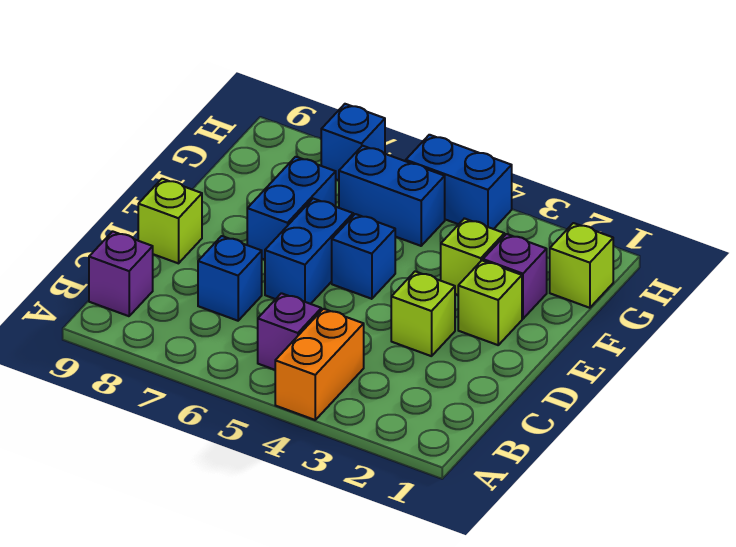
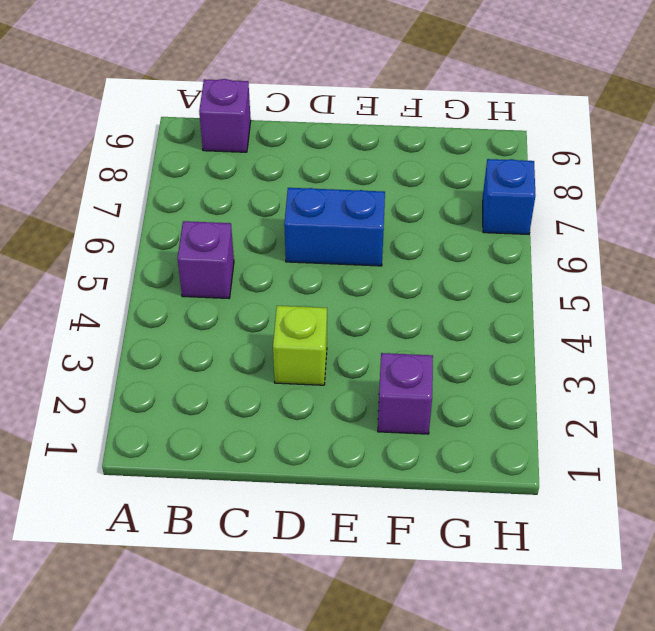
none -> orange brick A4:B4 level 1
none -> blue brick C7 level 1
none -> lime brick D9 level 1

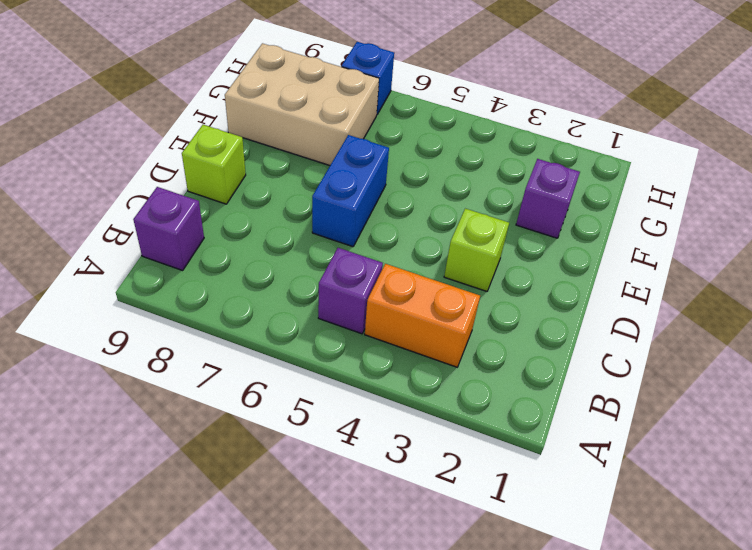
orange brick B3:B4 level 1 -> orange brick A4:B4 level 1
tan brick F7:G9 level 1 -> blue brick E7:F7 level 1
none -> blue brick C7 level 1
none -> lime brick E2 level 1
none -> blue brick E5 level 1

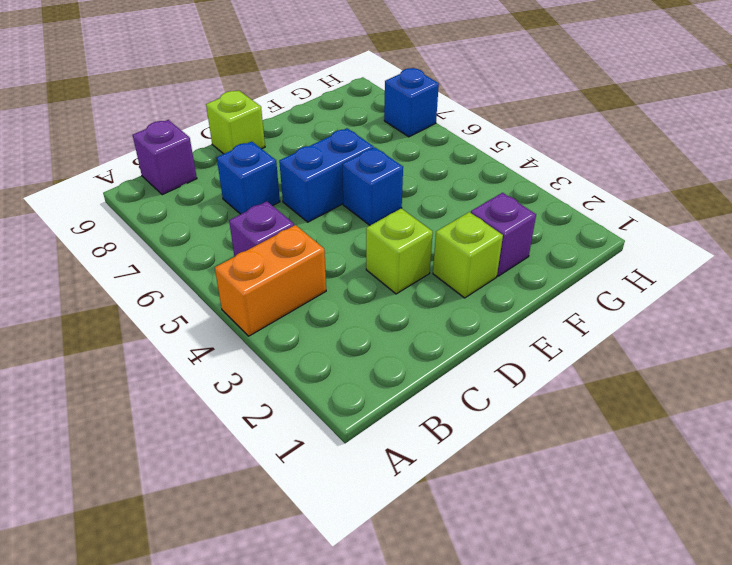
none -> blue brick E7:F7 level 1
none -> lime brick F3 level 1
none -> lime brick G1 level 1

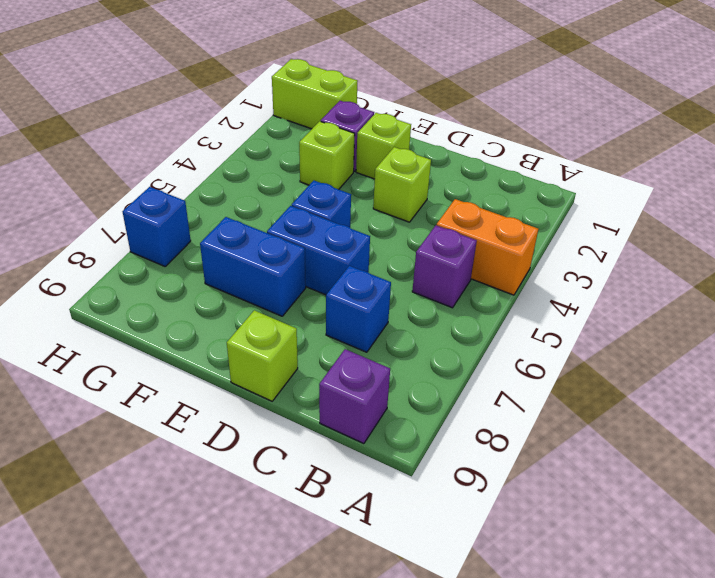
lime brick G1:H1 level 1 -> lime brick G1 level 1
none -> blue brick G5:G6 level 1
none -> blue brick H4:H5 level 1

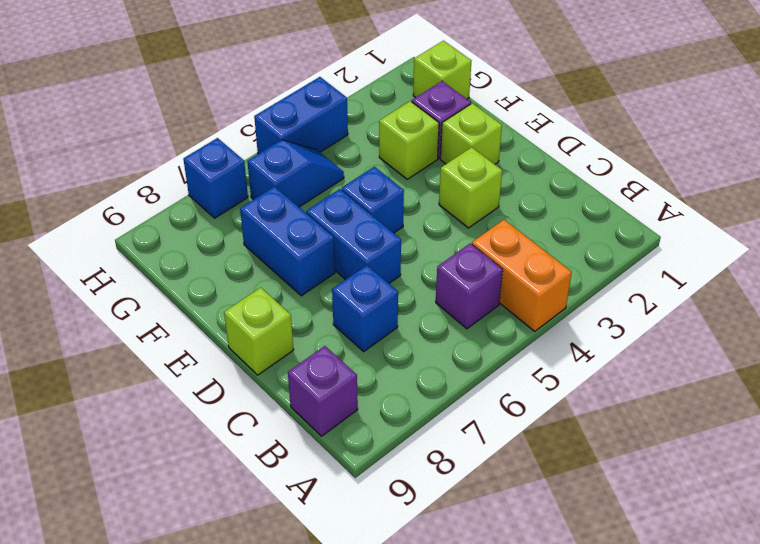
blue slope G5:G6 level 1 top 6 -> blue brick G5:G6 level 1

